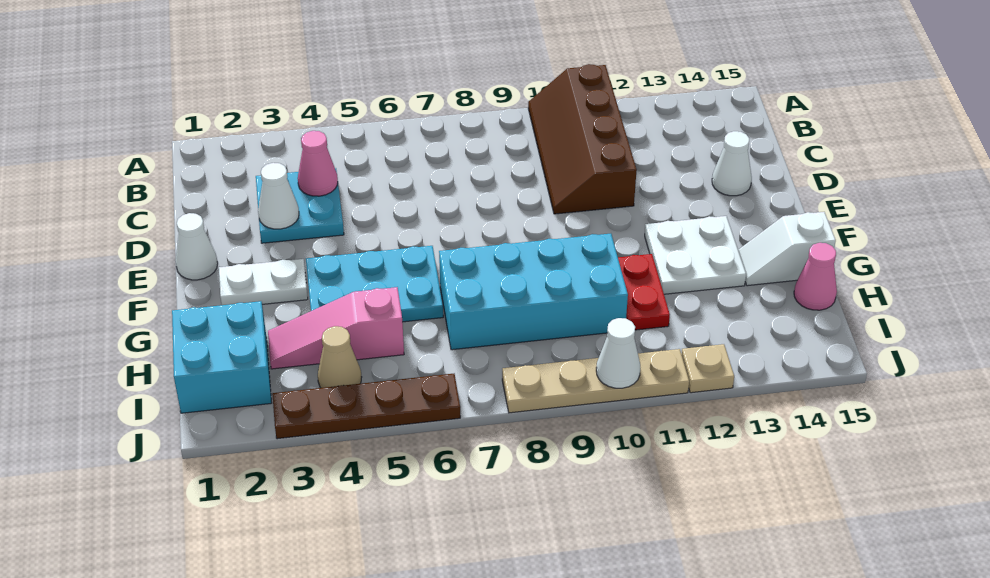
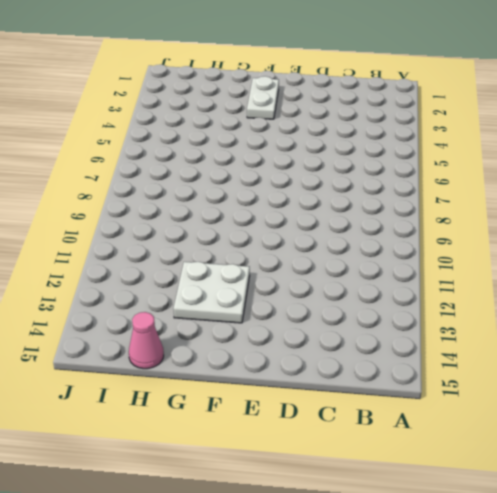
none -> brown slope A10:D11 level 1 top 11
none -> cyan plate C3:D4 level 1
none -> white cone D14 level 1

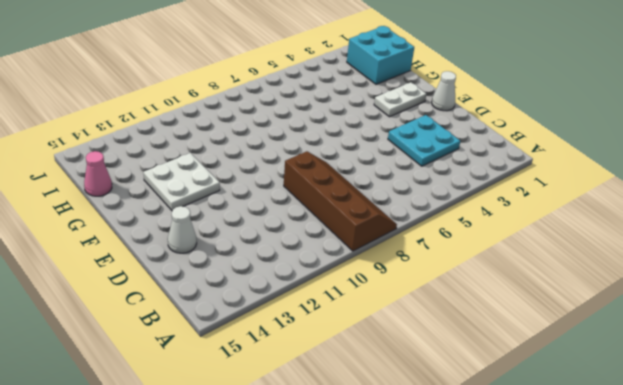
brown slope A8:D9 level 1 top 9 -> brown slope A10:D11 level 1 top 11
none -> cyan plate F4:G6 level 1
none -> cyan brick G7:H10 level 1
none -> red plate G11:H11 level 1

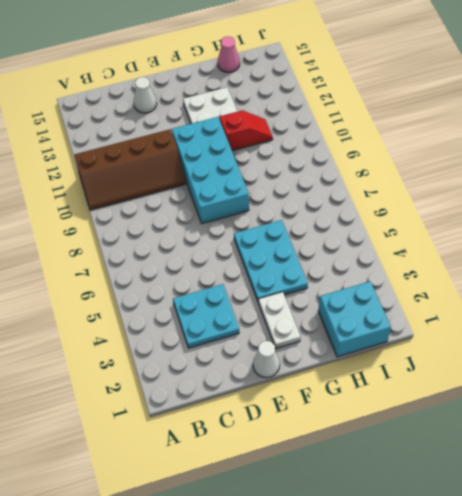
cyan brick E8:F11 level 1 -> cyan brick G7:H10 level 1
red slope G11:H11 level 1 top G -> red plate G11:H11 level 1
none -> white slope G14:G15 level 1 top 15
none -> pink slope H3:H5 level 1 top 5
none -> tan cone I4 level 1

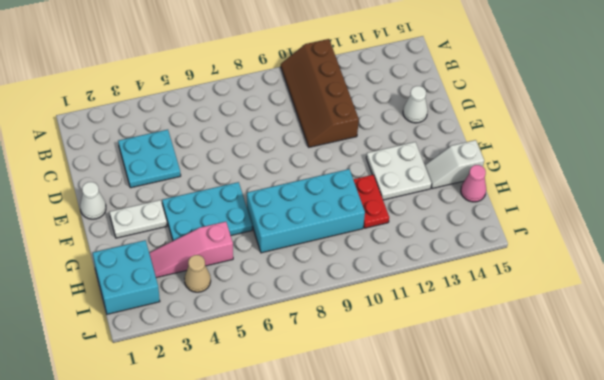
none -> brown plate J3:J6 level 1
none -> tan plate J8:J11 level 1
none -> tan plate J12 level 1

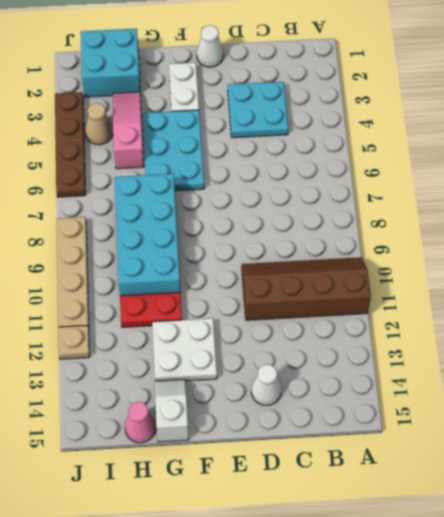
none -> pink cone C4 level 2
none -> white cone D3 level 2
none -> white cone J10 level 2

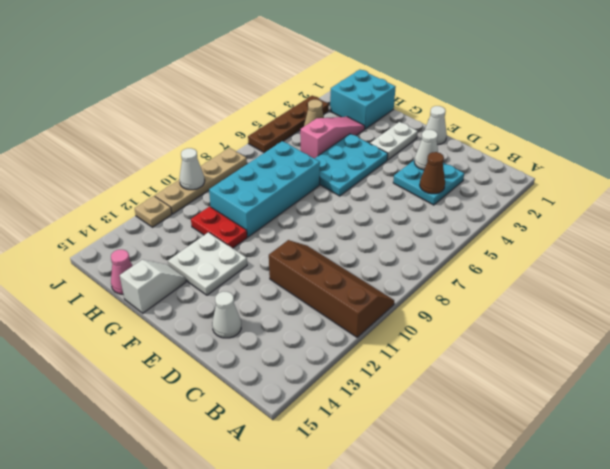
brown cone C4 level 2 -> pink cone C4 level 2

